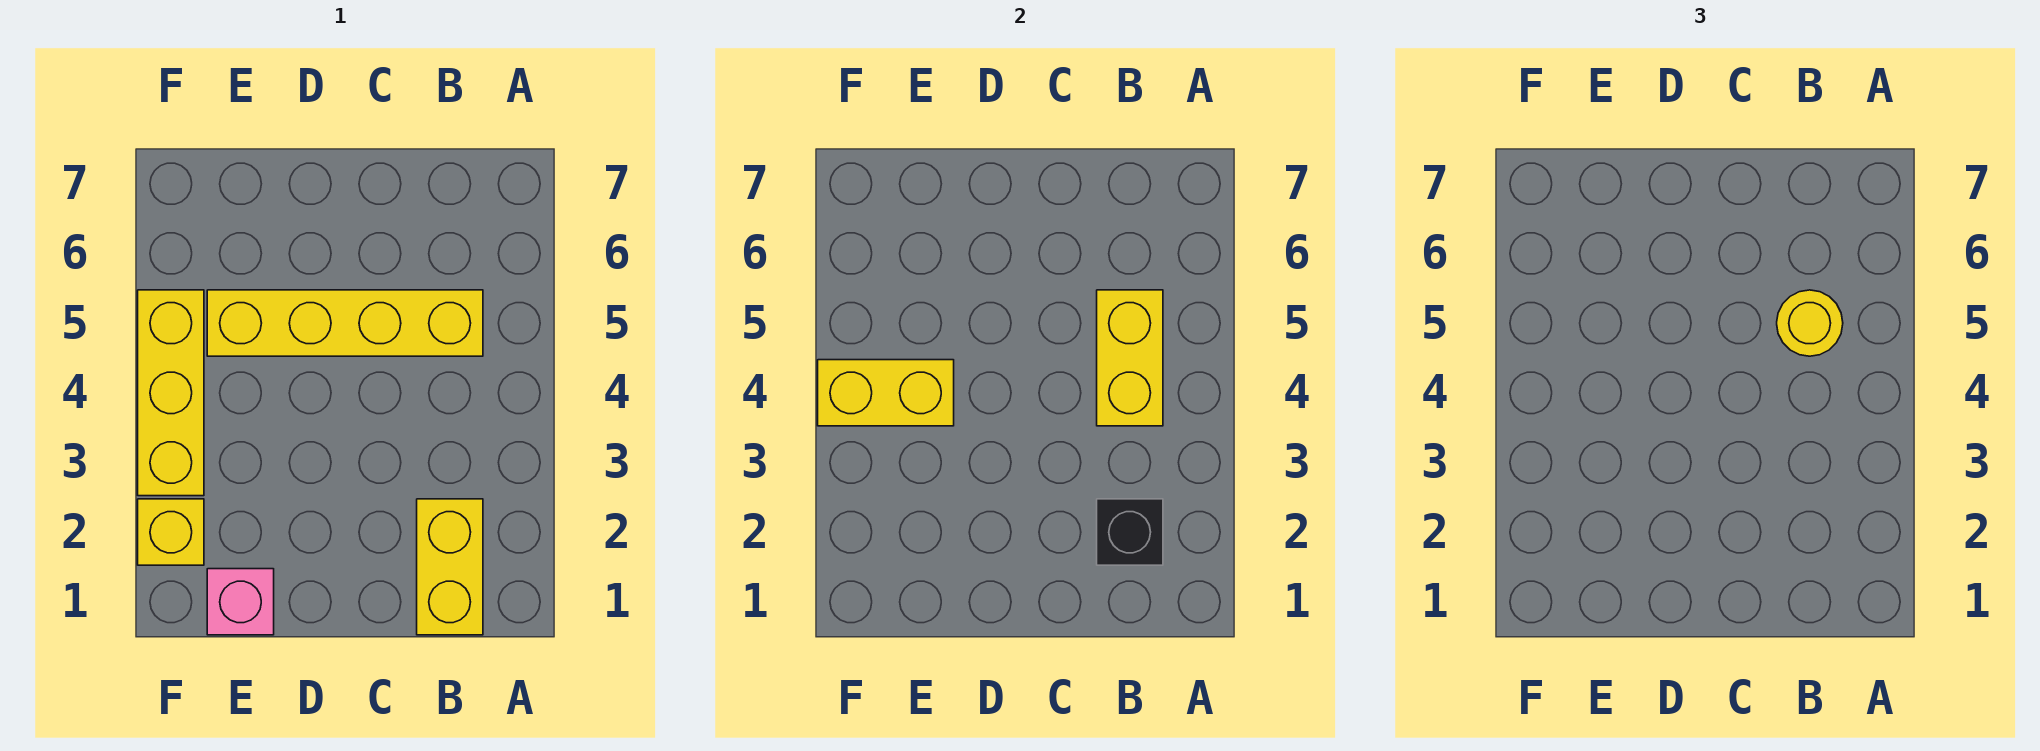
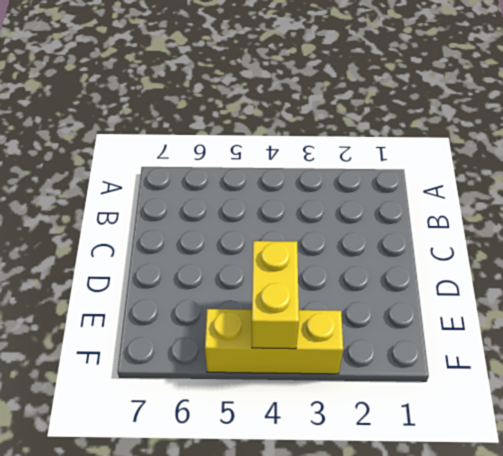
none -> yellow brick B1:B2 level 1
none -> yellow brick B5:E5 level 1

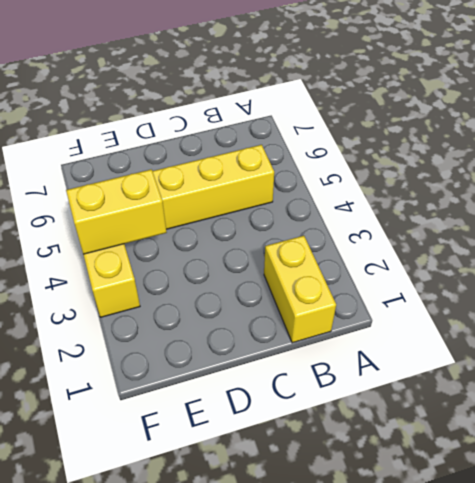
none -> pink brick E1 level 1
none -> yellow brick F2 level 1

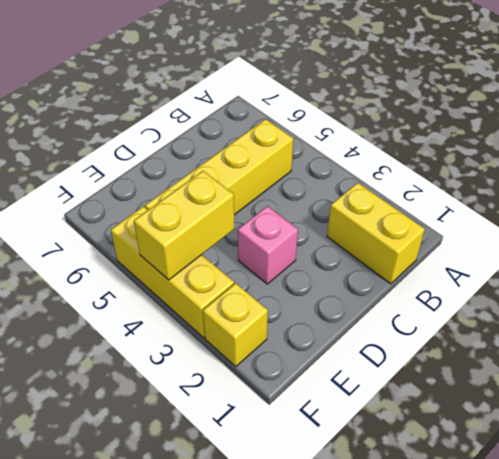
pink brick D3 level 1 -> pink brick E1 level 1
none -> black brick B2 level 2
none -> yellow brick B4:B5 level 2

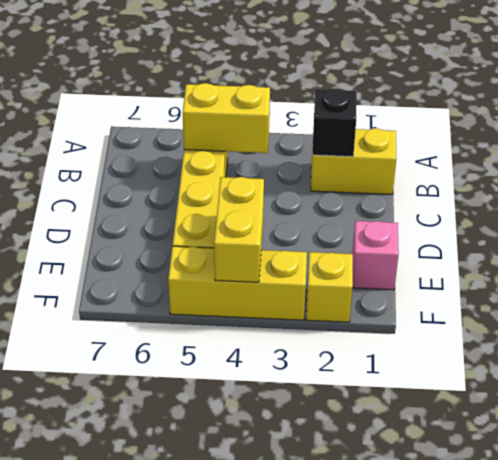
none -> yellow round brick B5 level 3

